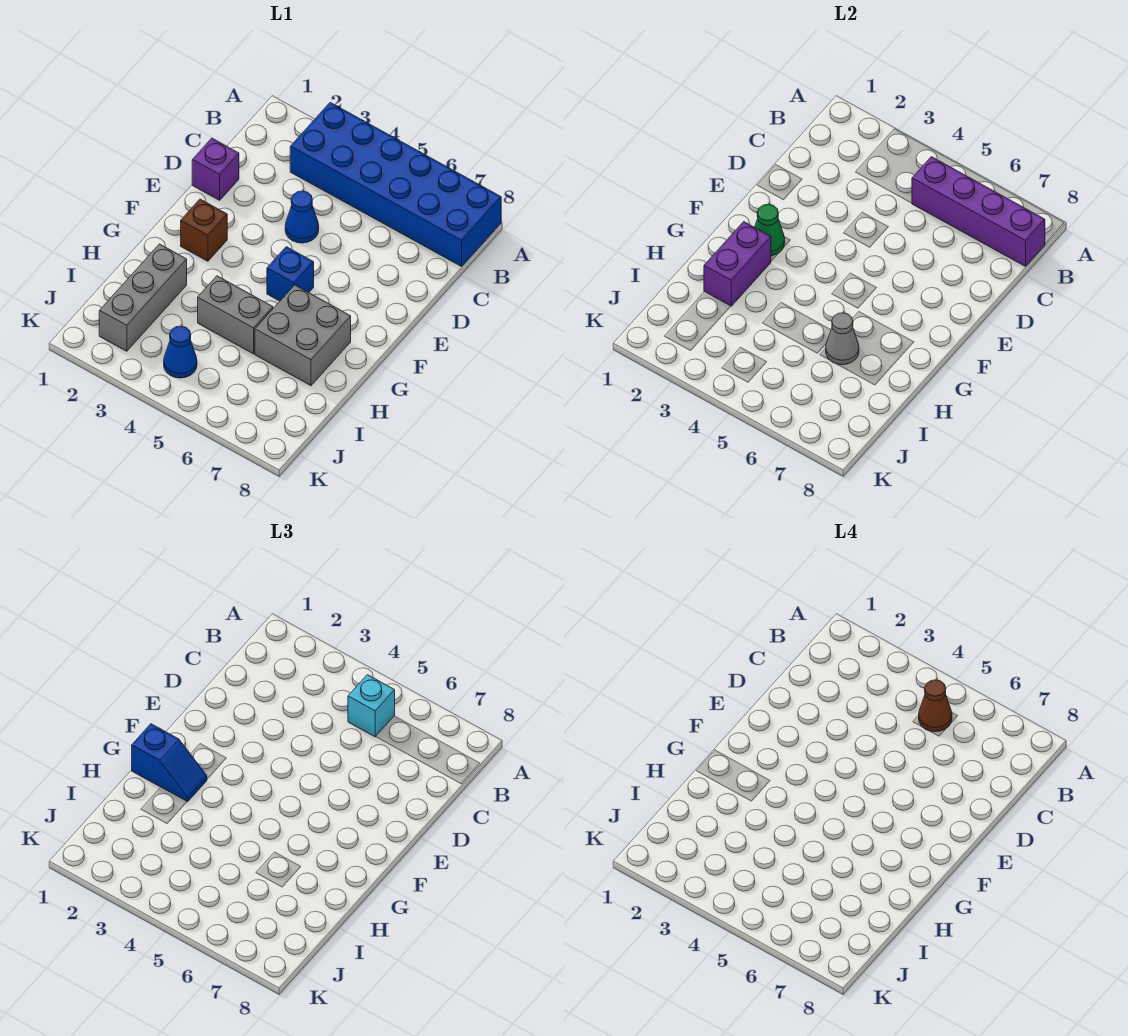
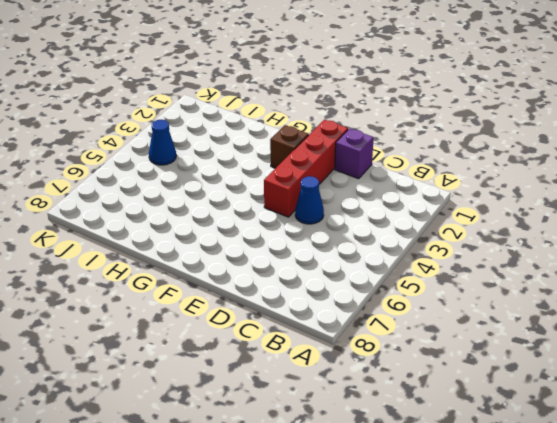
red brick E1:E4 level 1 -> none
none -> blue brick A3:B8 level 1
none -> blue brick F5 level 1
none -> grey brick G6:H7 level 1

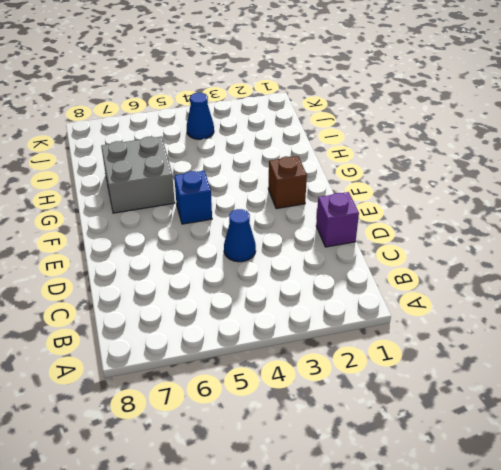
none -> blue brick A3:B8 level 1
none -> grey brick H2:J2 level 1
none -> grey brick H4:H5 level 1

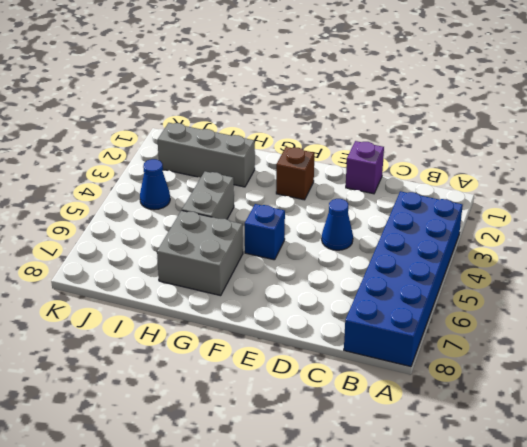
none -> purple brick B5:B8 level 2
none -> green cone F2 level 2
none -> purple brick G2:H2 level 2

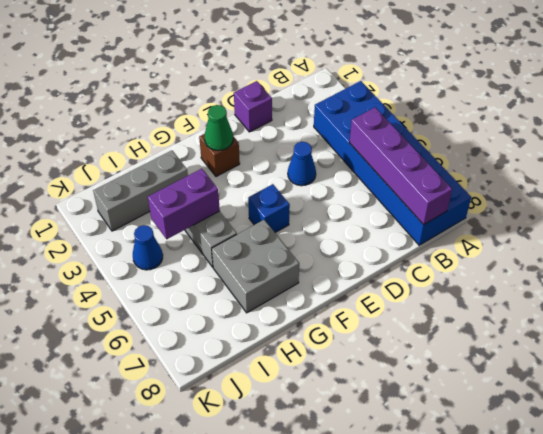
purple brick H4:I4 level 2 -> purple brick G2:H2 level 2
none -> grey cone H6 level 2
none -> cyan brick B5 level 3
none -> blue slope G1:G2 level 3 top 1

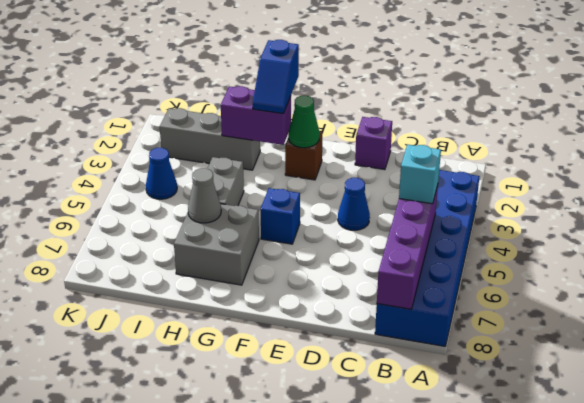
none -> brown cone B5 level 4

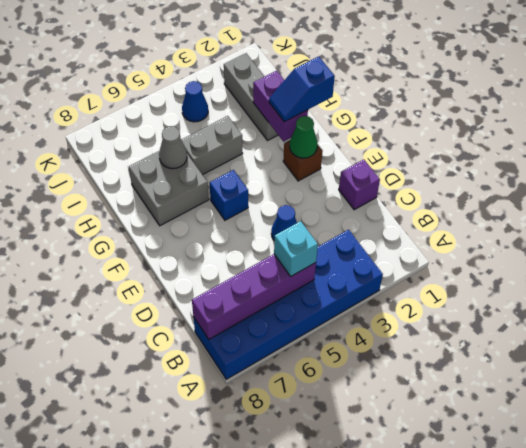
none -> brown cone B5 level 4

